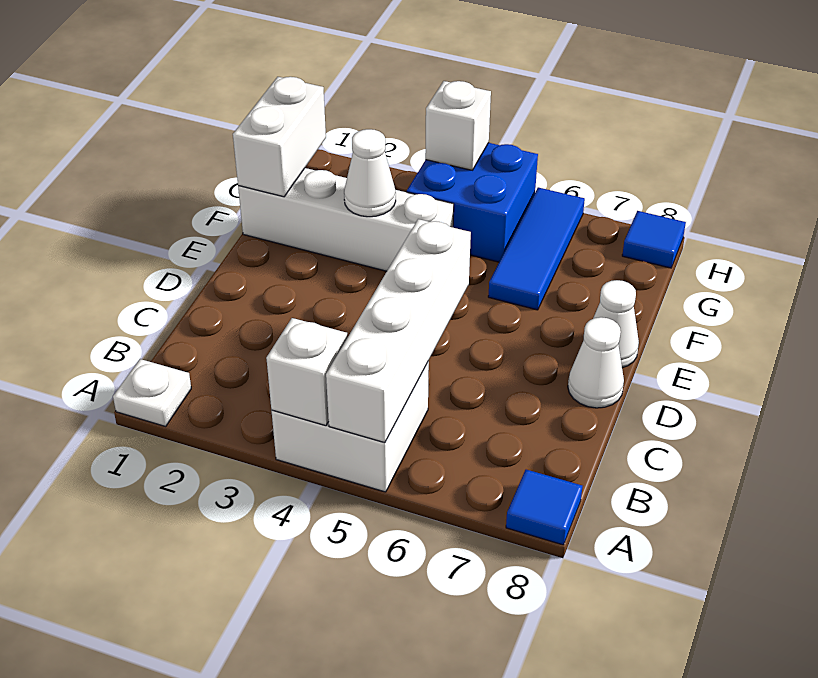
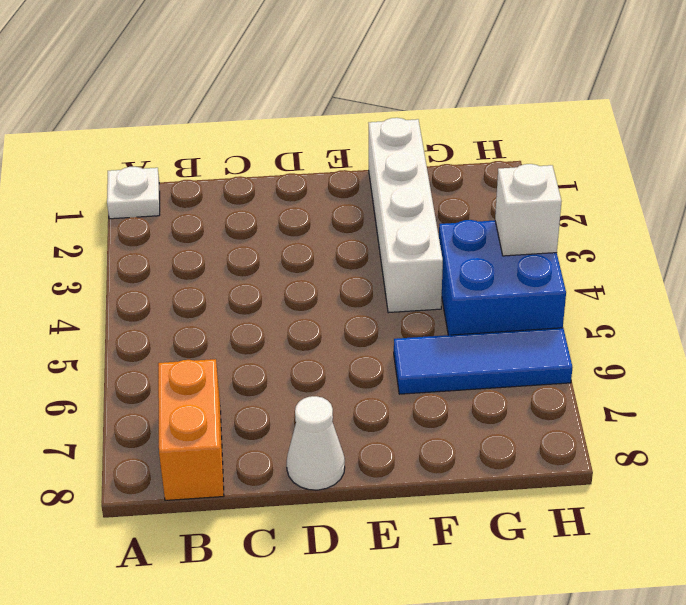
orange brick B7:B8 level 1 -> none
none -> white brick A4:B5 level 1
none -> blue tile A8 level 1
none -> white cone E8 level 1

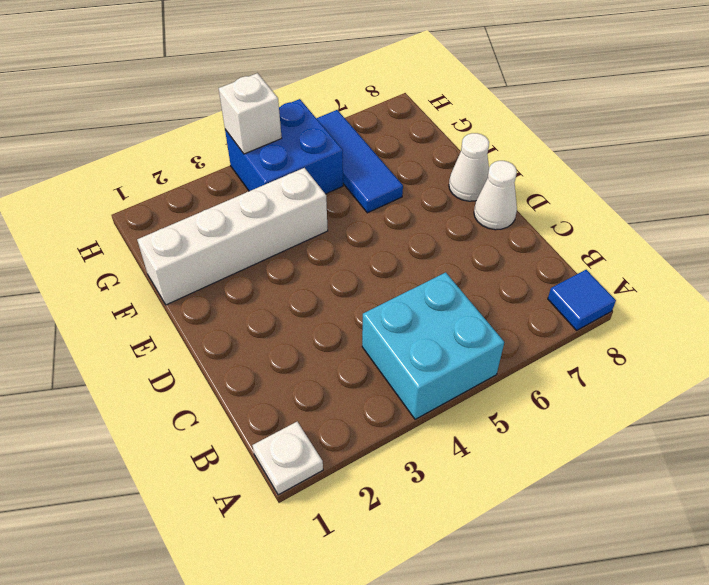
cyan brick A4:B5 level 1 -> white brick A4:B5 level 1
none -> blue tile H8 level 1
none -> white brick A4 level 2
none -> white brick A5:D5 level 2

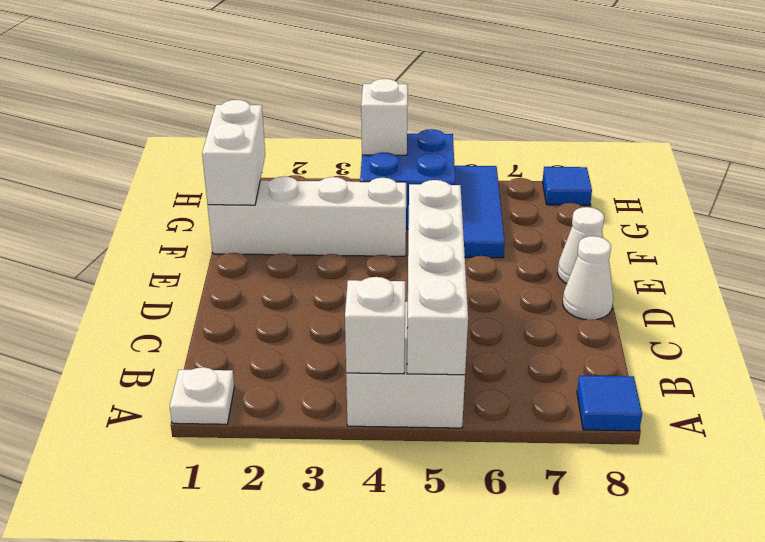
none -> white cone F3 level 2

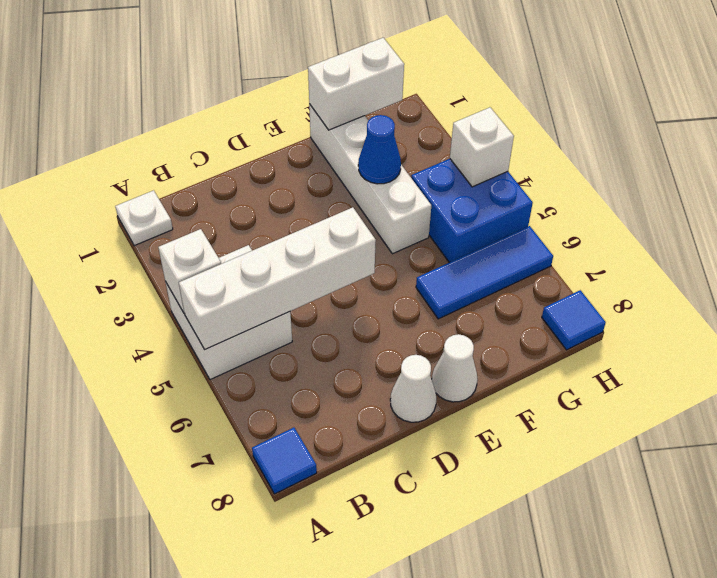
blue cone F3 level 2 -> white cone F3 level 2

